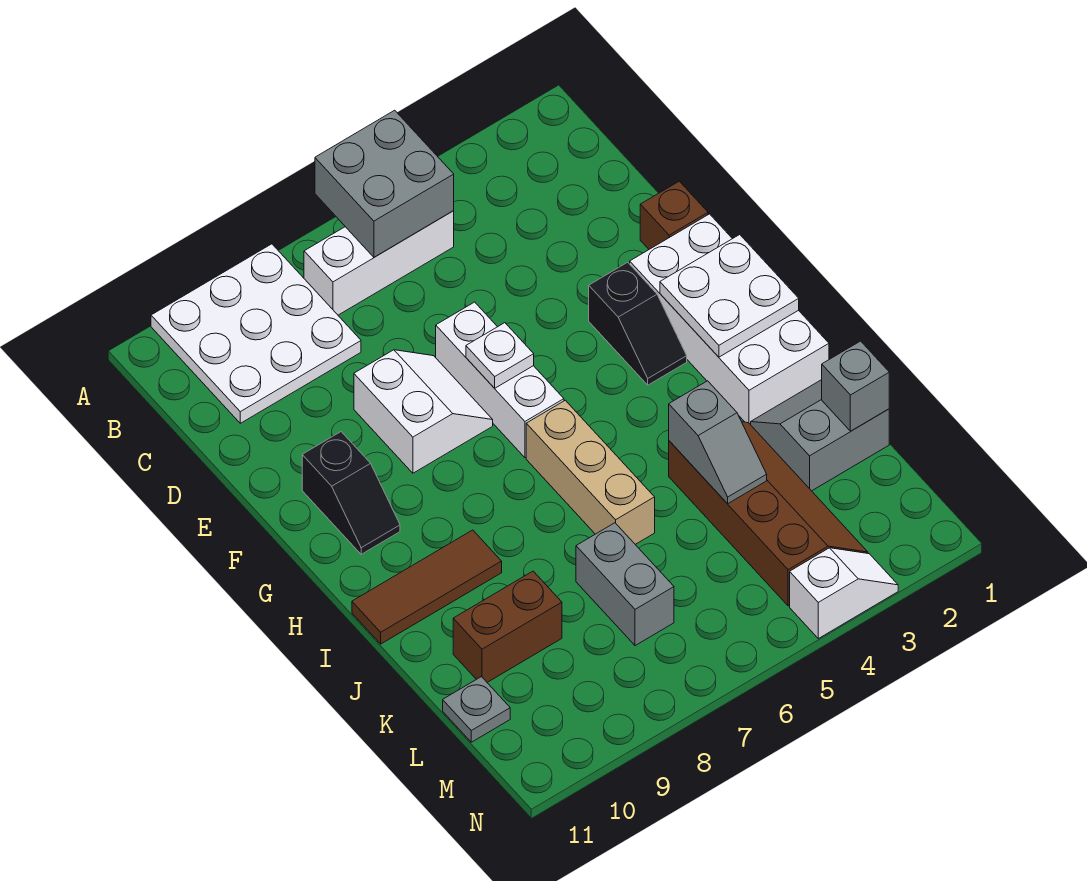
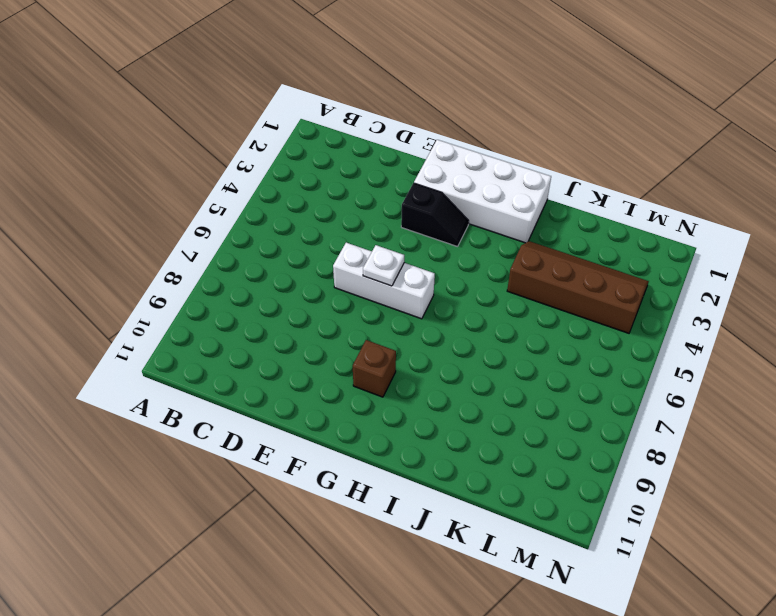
brown brick G9 level 1 -> brown brick E1 level 1
none -> white plate A8:C10 level 1
none -> white brick B5:B7 level 1
none -> white slope E7:F8 level 1 top 8

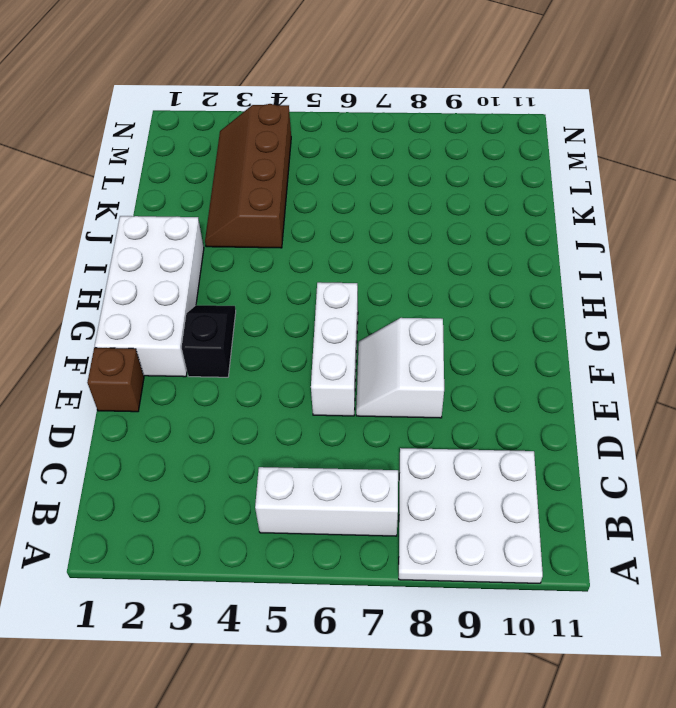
none -> black slope F10:G10 level 1 top F
none -> tan brick H6:J6 level 1
none -> brown tile I9:I11 level 1

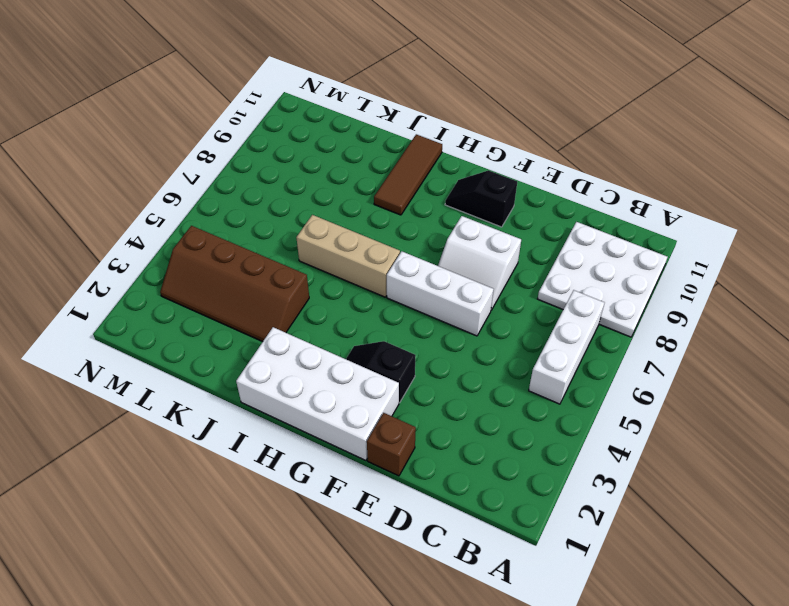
none -> grey slope J1:K2 level 1 top K
none -> grey brick K7:L7 level 1
none -> brown brick K9:K10 level 1

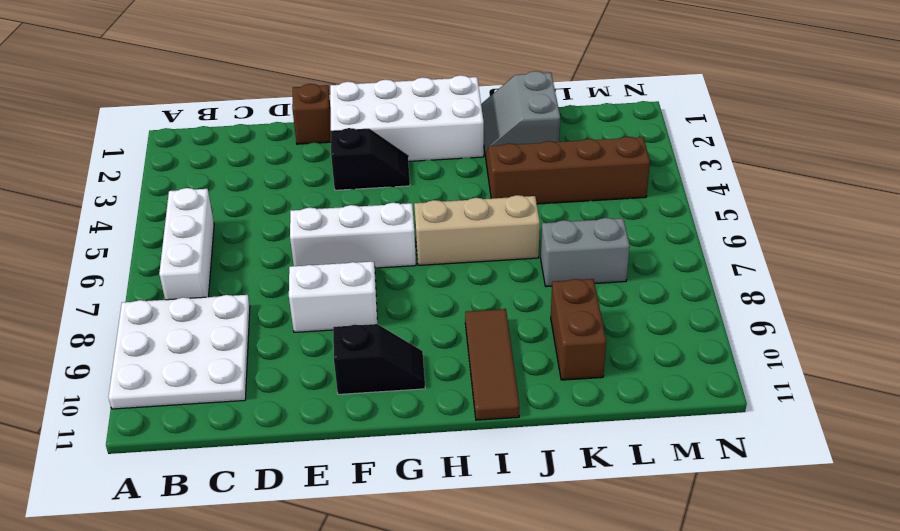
none -> grey plate L11 level 1
none -> white slope N3:N4 level 1 top 4
none -> grey brick A5:B6 level 2

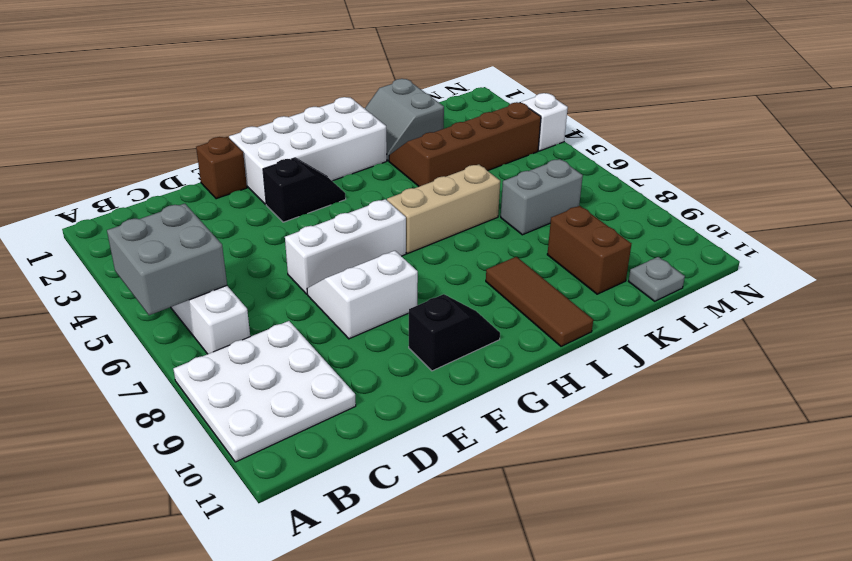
none -> white plate F6 level 2
none -> white plate G1:H2 level 2
none -> grey slope J4:K4 level 2 top J

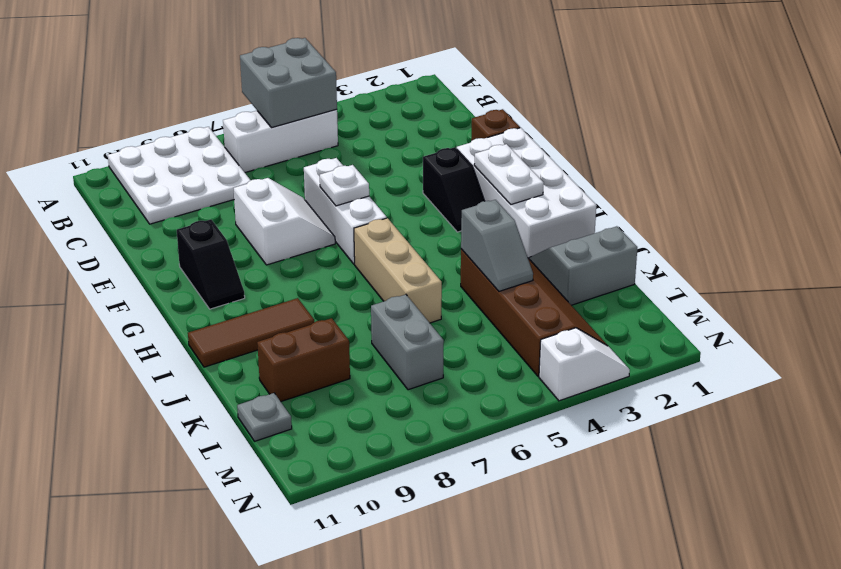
white plate G2:H2 level 2 -> white plate G1:H2 level 2
none -> grey brick K1 level 2

